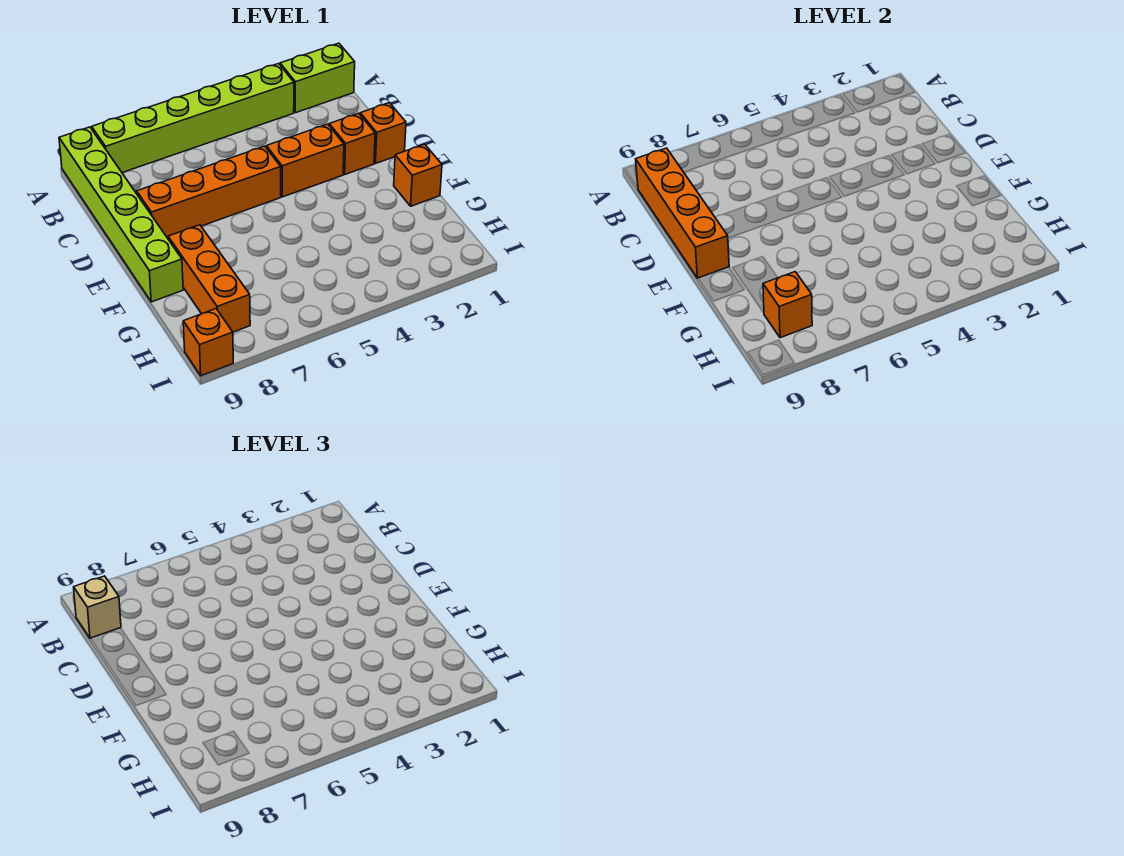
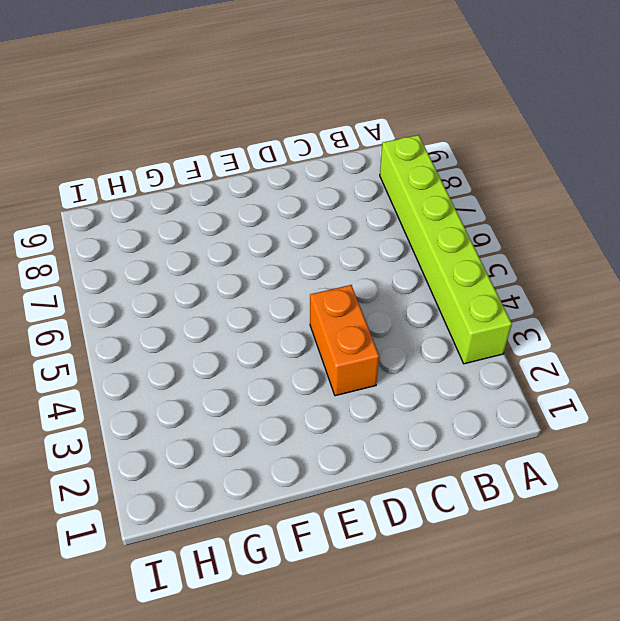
none -> lime brick A1:A2 level 1
none -> lime brick A9:F9 level 1
none -> orange brick D1 level 1

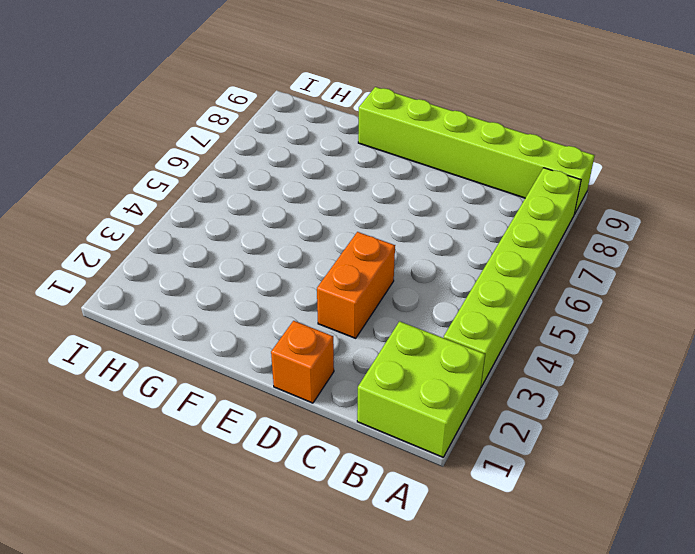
lime brick A1:B2 level 1 -> lime brick A1:A2 level 1
none -> orange brick D2 level 1
none -> orange brick D5:D8 level 1
none -> orange brick F1 level 1

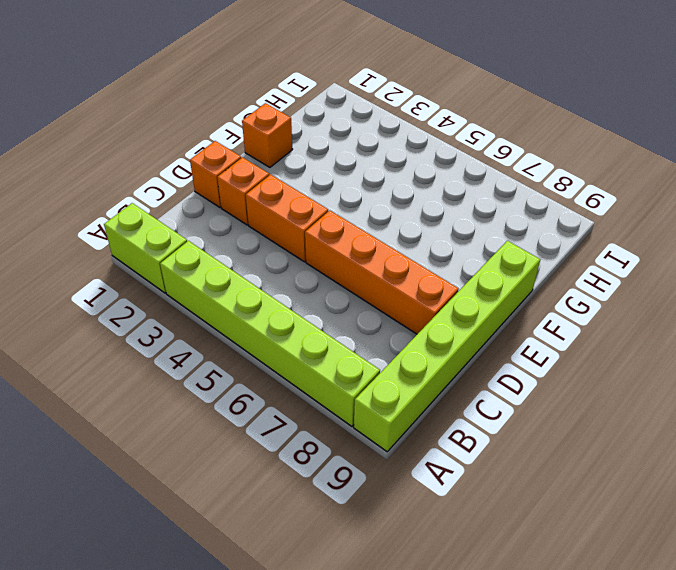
none -> orange brick F8:H8 level 1
none -> orange brick I9 level 1
none -> orange brick B9:E9 level 2

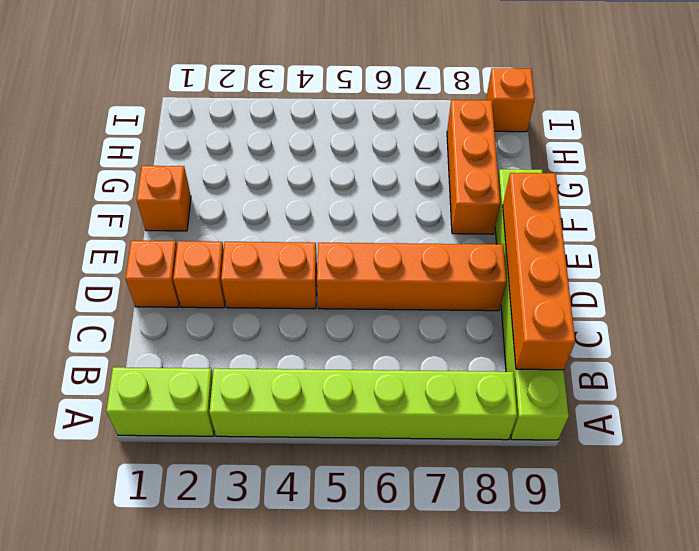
none -> orange brick H8 level 2
none -> tan brick B9 level 3

